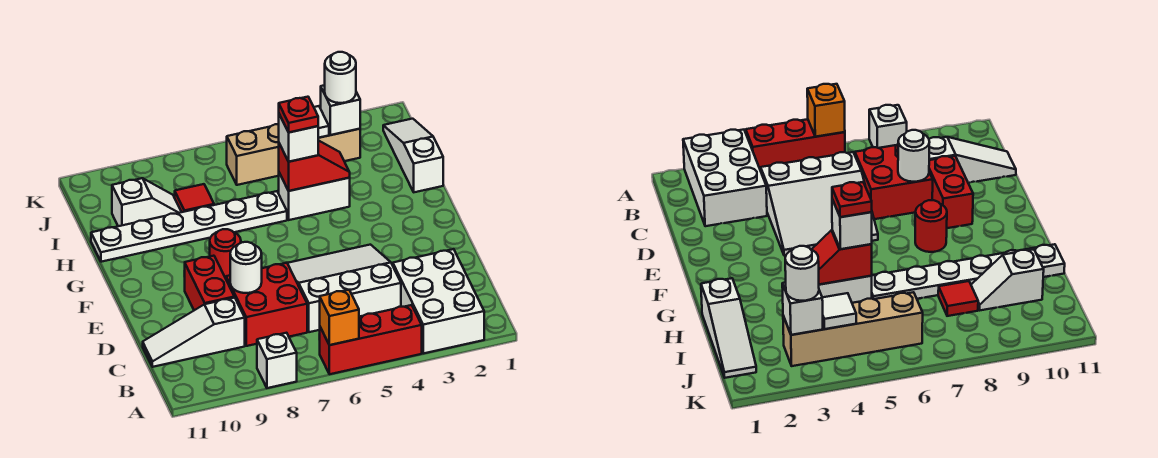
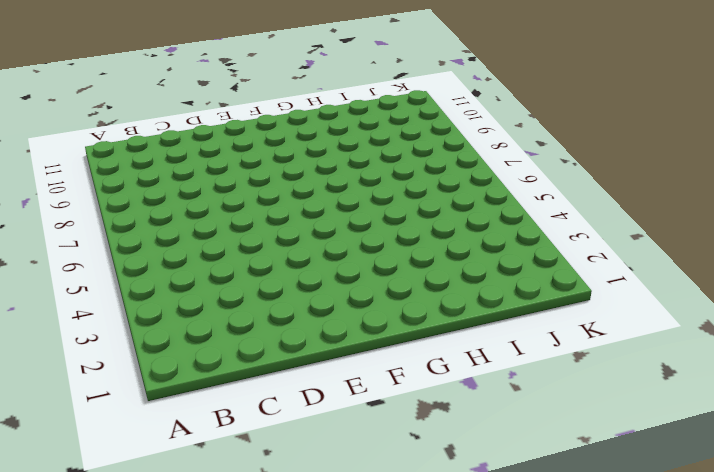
none -> white brick A2:C3 level 1
none -> red brick A4:A6 level 1
none -> white brick A8 level 1

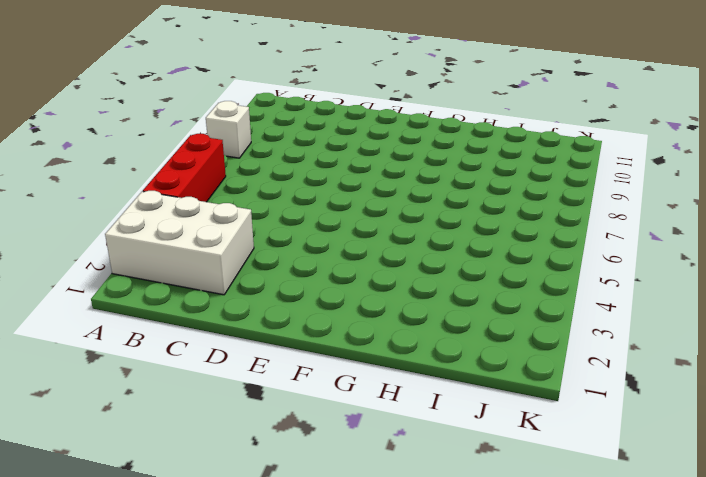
none -> white slope C4:E6 level 1 top C
none -> red brick C7:D8 level 1
none -> white slope C9:C11 level 1 top 9

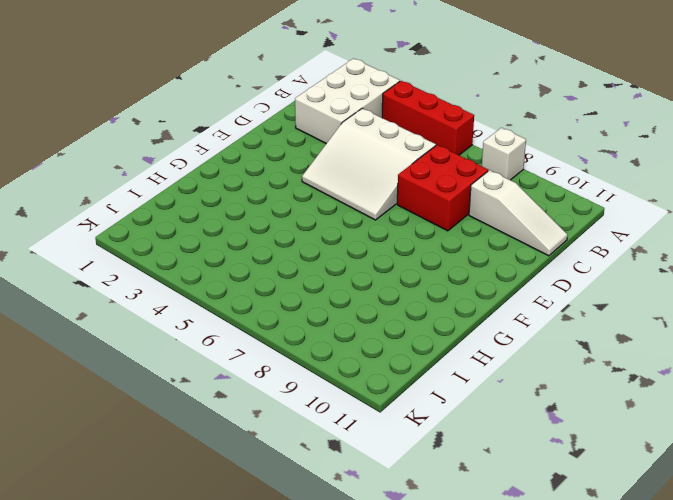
none -> red brick D9:E9 level 1
none -> red round brick F8 level 1
none -> white slope H1:J1 level 1 top H

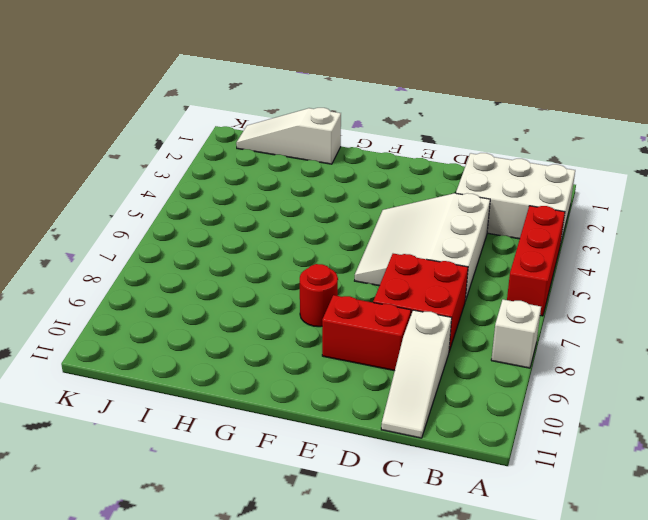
none -> white brick H4:H5 level 1
none -> white plate H6:H11 level 1
none -> red tile I8 level 1

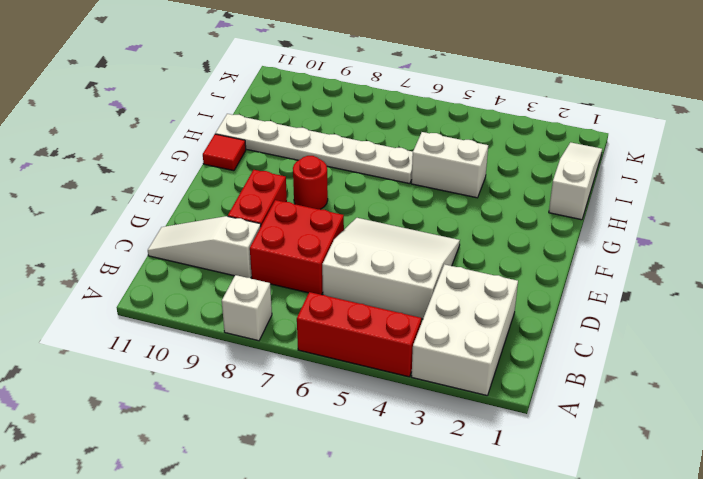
red tile G11 level 1 -> red tile I8 level 1
none -> white slope I9:I10 level 1 top 10
none -> tan brick J3:J6 level 1
none -> orange brick A6 level 2

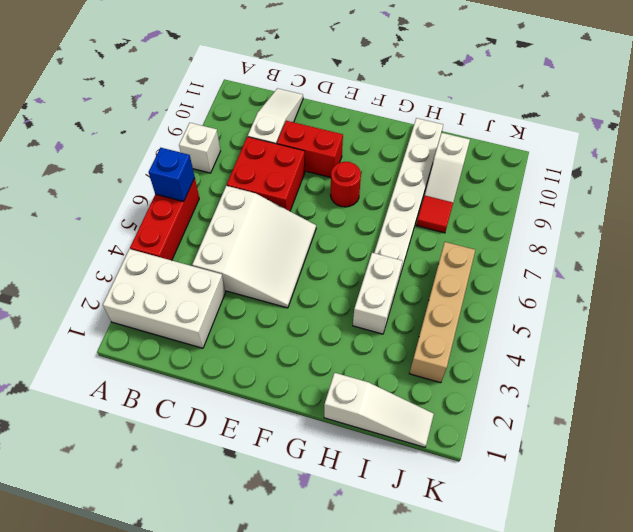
blue brick A6 level 2 -> orange brick A6 level 2
none -> white round brick D8 level 2
none -> red slope H4:H5 level 2 top 5
none -> white brick J3 level 2

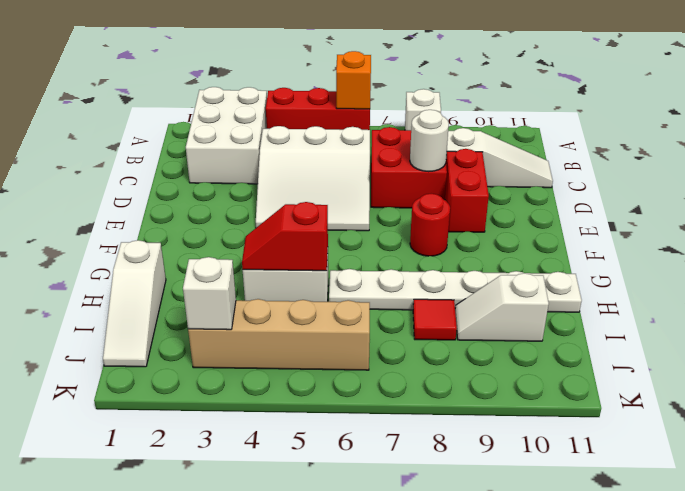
none -> white tile J4 level 2
none -> white brick H5 level 3
none -> white round brick J3 level 3

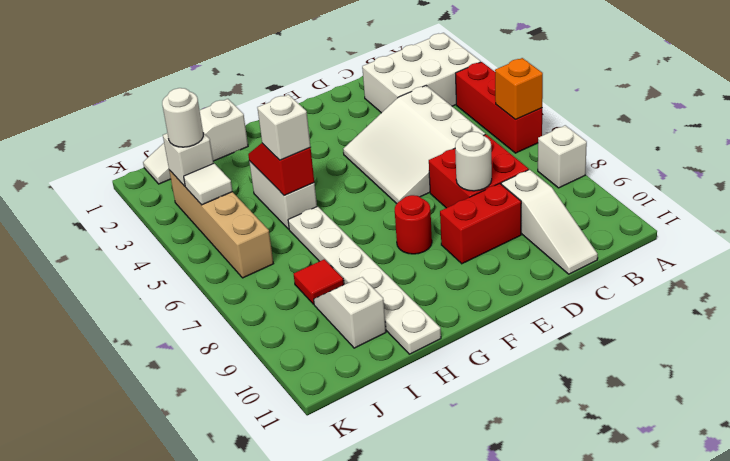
none -> red plate H5 level 4

